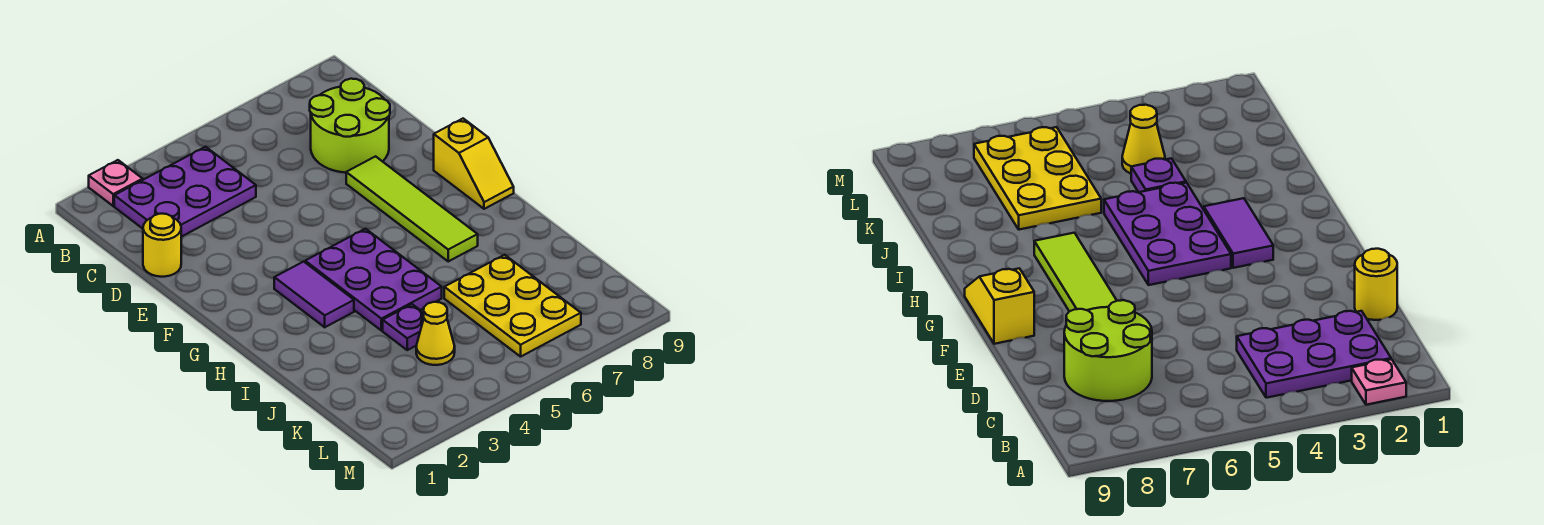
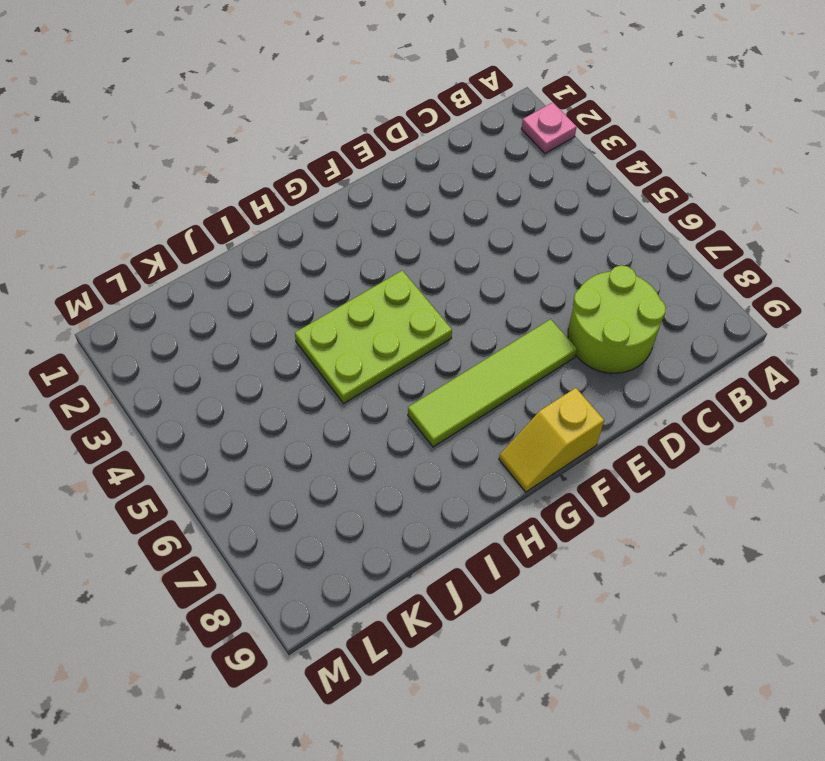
lime plate G4:I5 level 1 -> purple plate G4:I5 level 1
none -> purple plate B2:C4 level 1
none -> yellow round brick D1 level 1

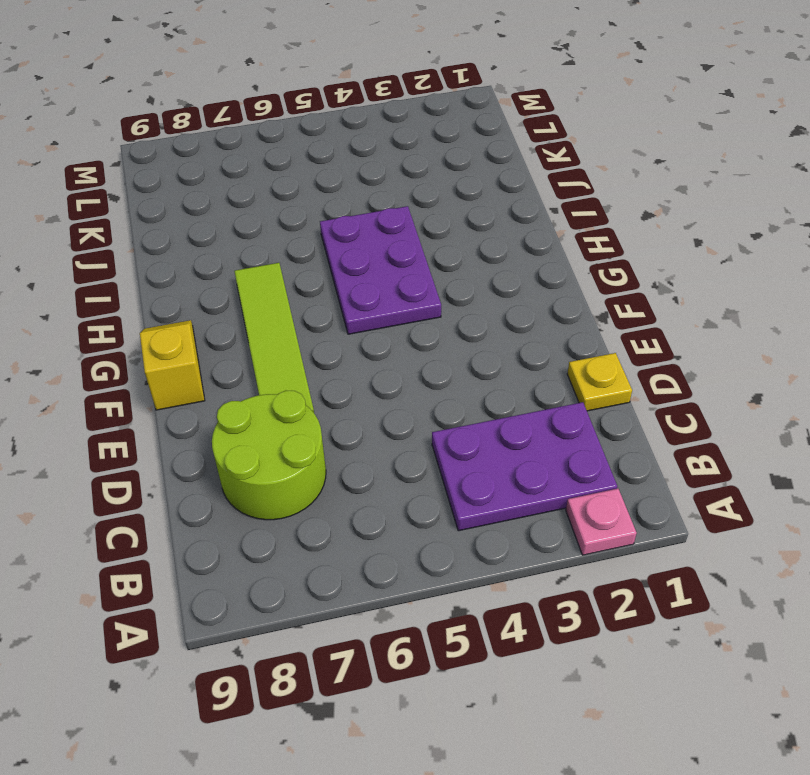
yellow plate D1 level 1 -> yellow round brick D1 level 1
none -> purple tile G3:H3 level 1
none -> purple plate J4 level 1

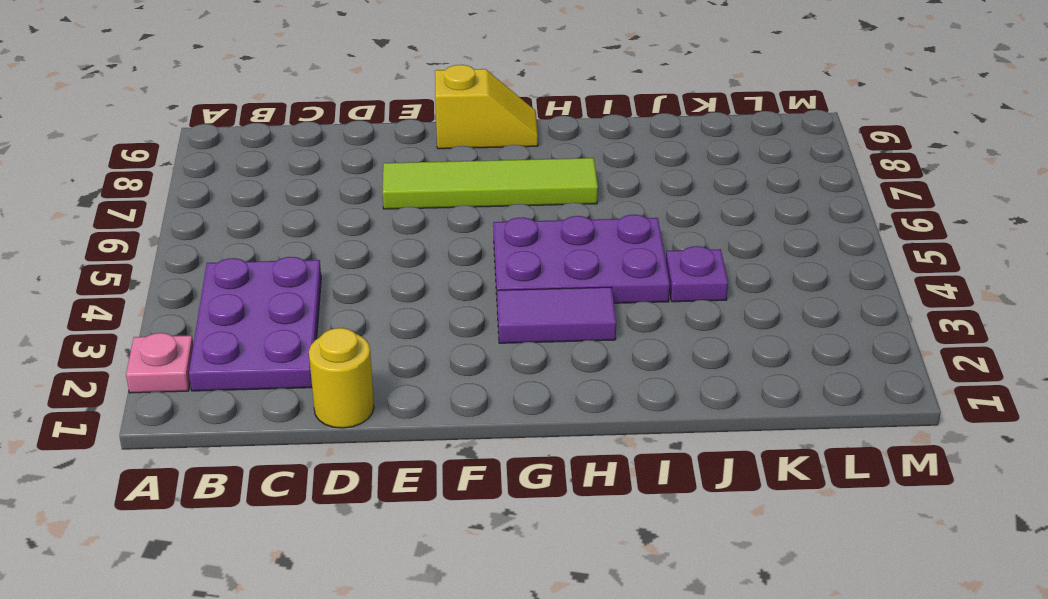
none -> lime round brick C7:D8 level 1
none -> yellow plate J6:L7 level 1

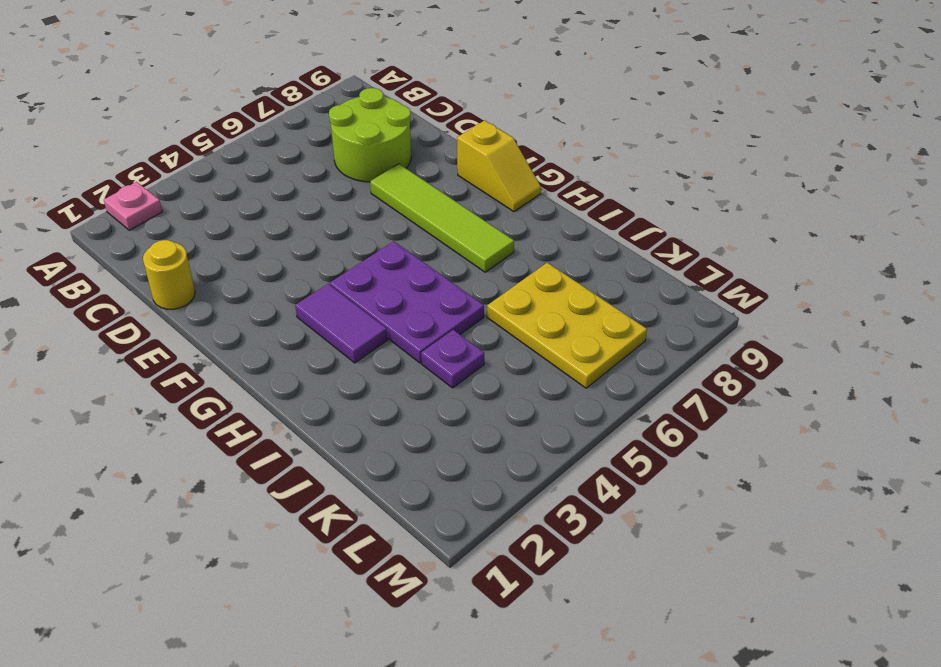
none -> purple plate B2:C4 level 1
none -> yellow cone K4 level 1

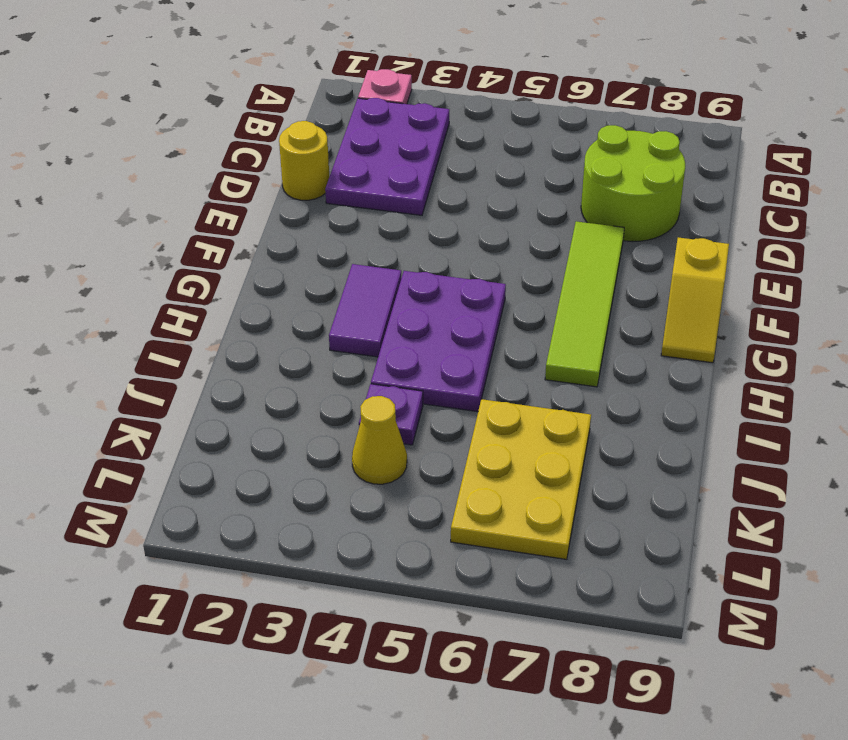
purple plate B2:D3 level 1 -> purple plate B2:C4 level 1

